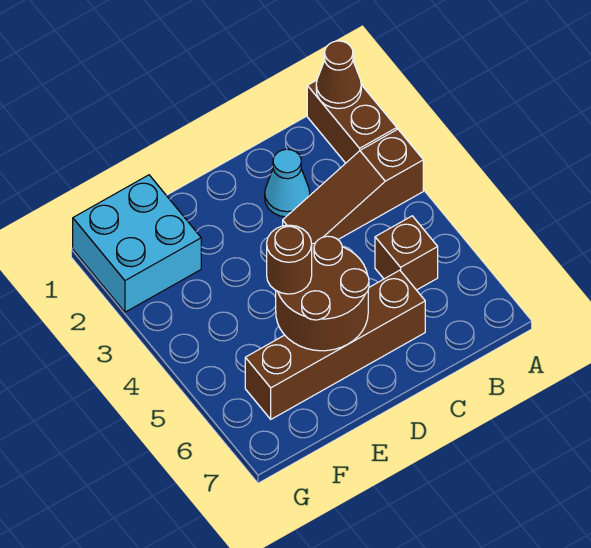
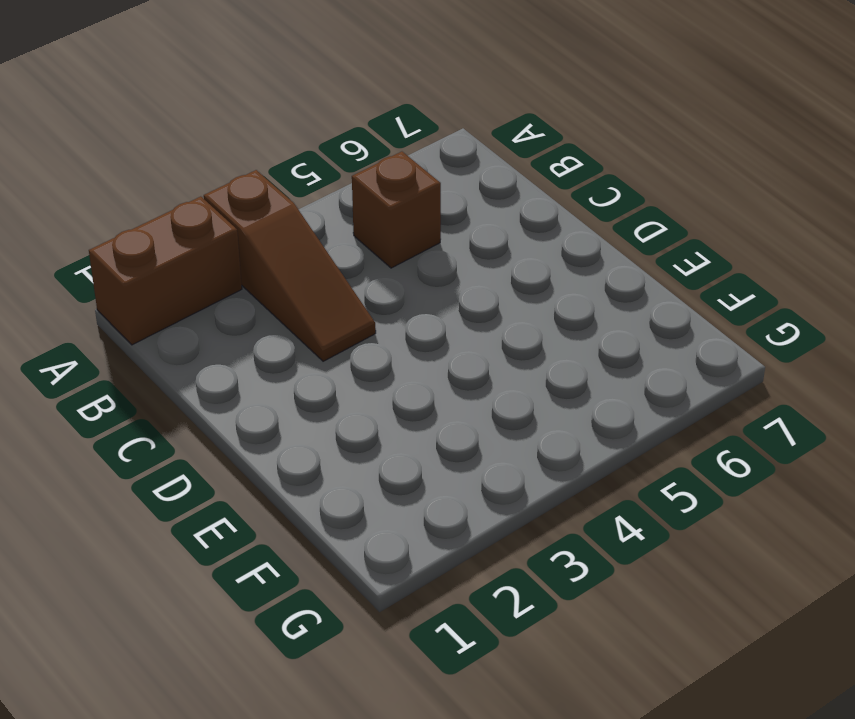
none -> cyan cone C2 level 1
none -> brown brick C6:F6 level 1

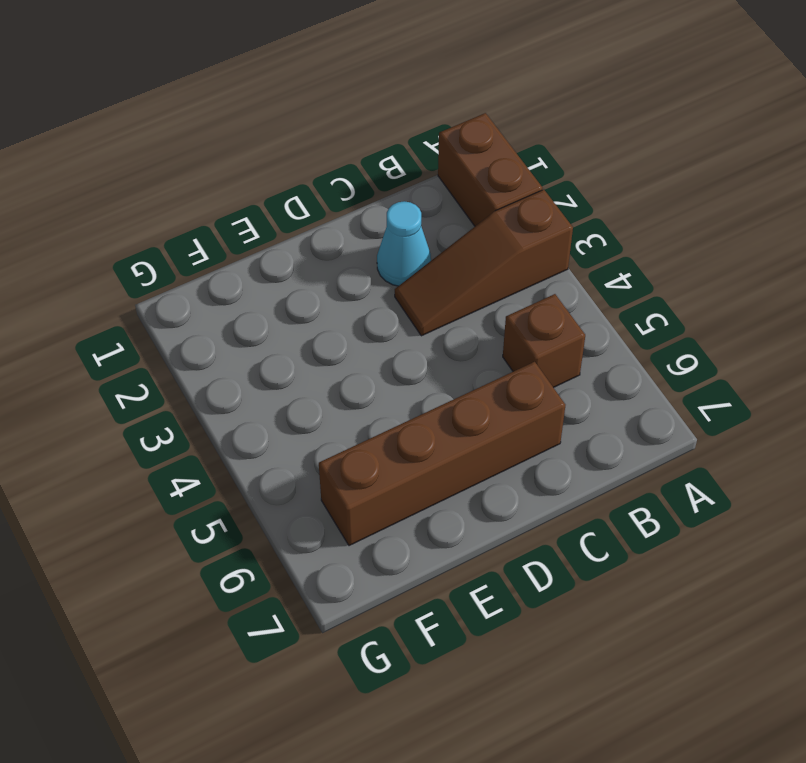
none -> cyan brick F1:G2 level 1
none -> brown cone A1 level 2

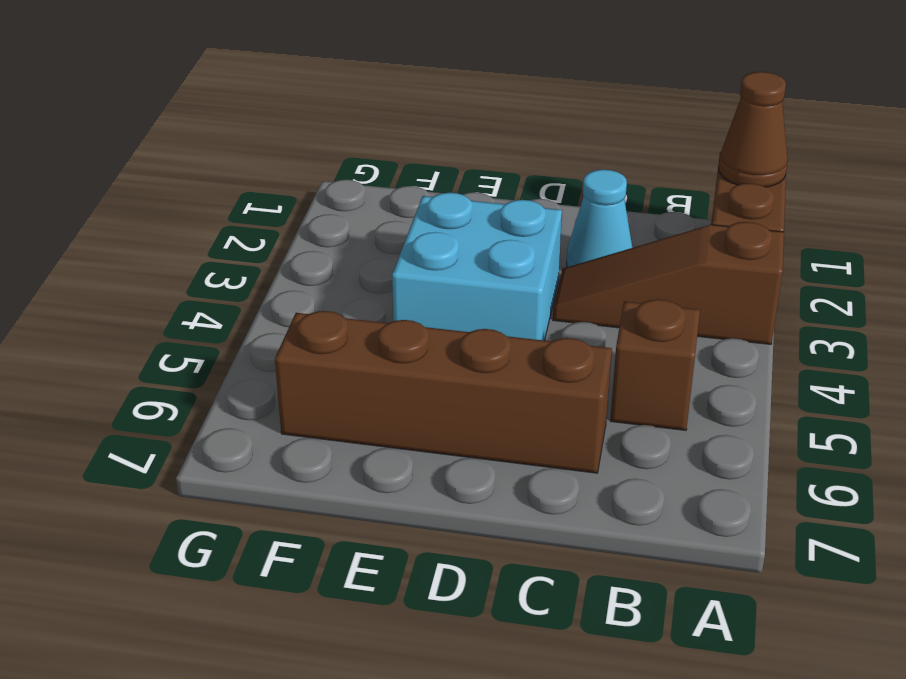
cyan brick D3:E4 level 1 -> cyan brick F1:G2 level 1
none -> brown round brick D5:E6 level 2
none -> brown round brick E5 level 3

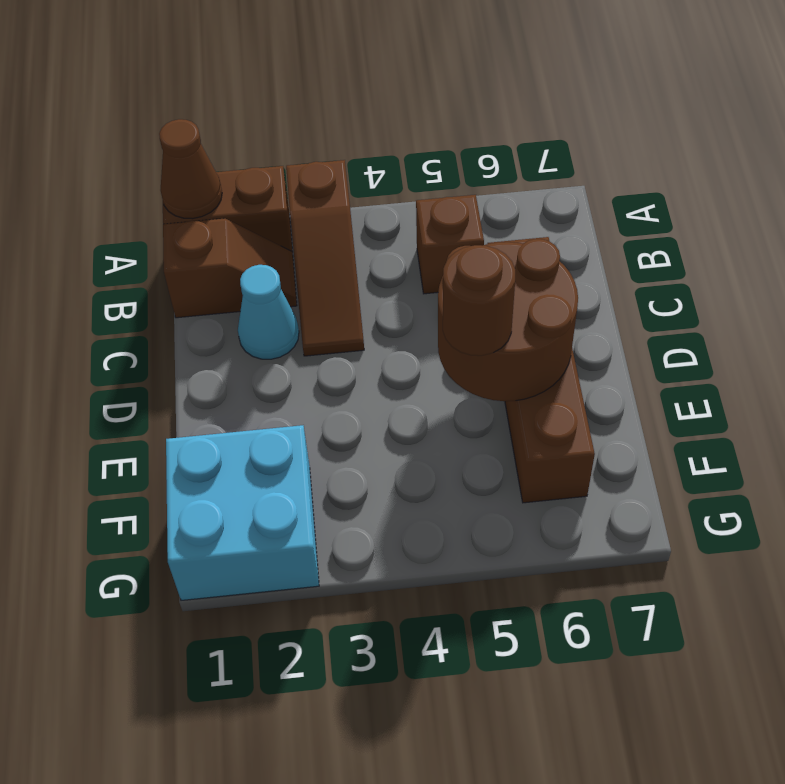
brown slope B1:B2 level 1 top 1 -> none

